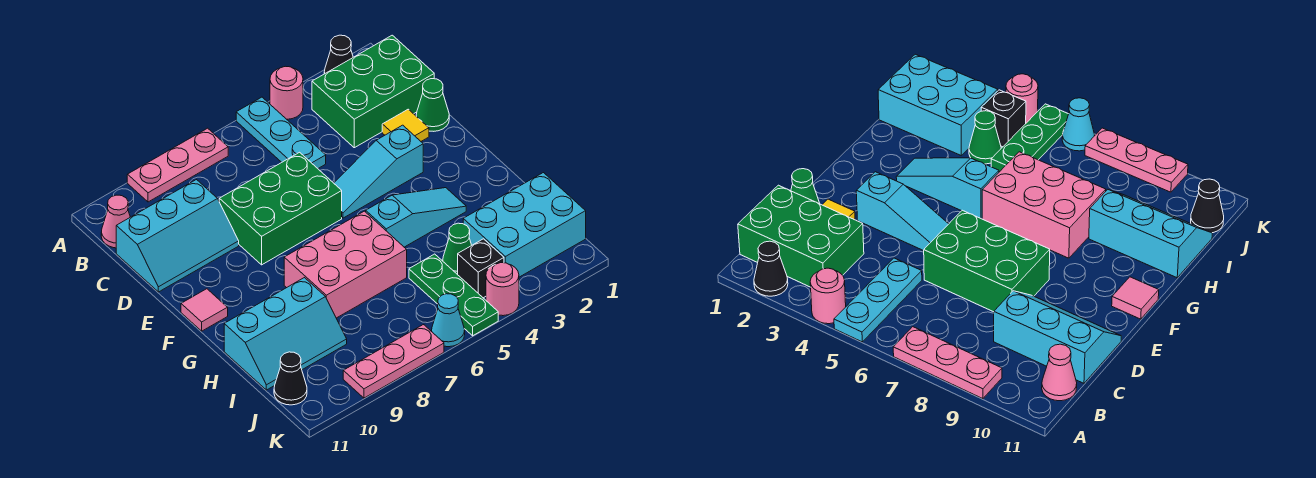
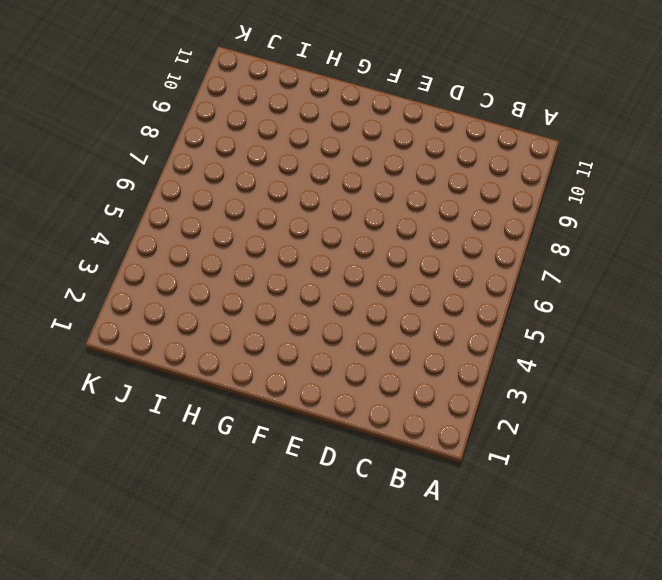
none -> black cone A2 level 1
none -> pink round brick A4 level 1
none -> cyan plate A5:C5 level 1

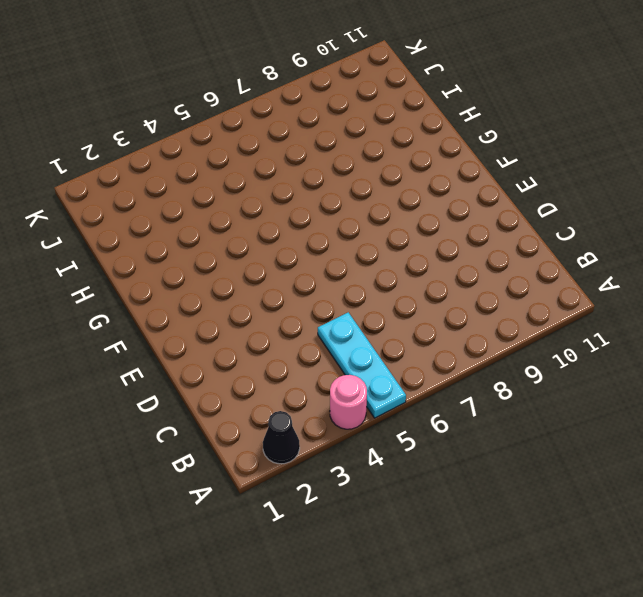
none -> pink plate A7:A9 level 1
none -> green brick B1:C3 level 1
none -> pink cone B11 level 1

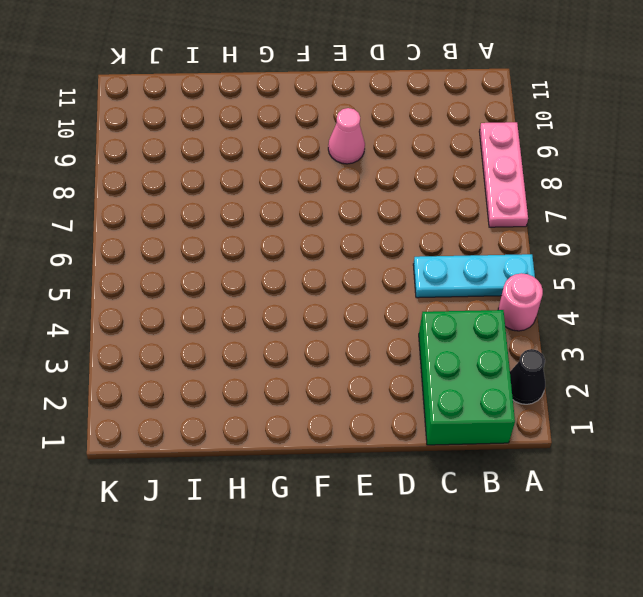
pink cone E9 level 1 -> pink cone B11 level 1
none -> cyan slope C9:D11 level 1 top C
none -> green cone D1 level 1
none -> yellow tile D2 level 1

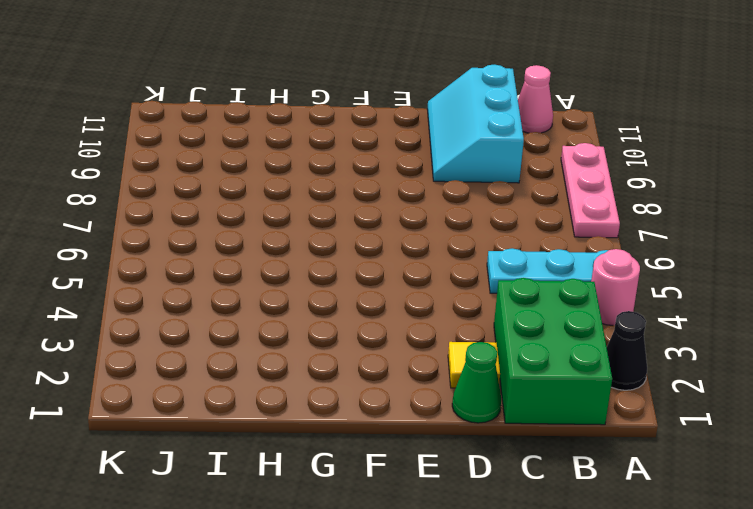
none -> green brick D6:E8 level 1
none -> cyan slope E3:E5 level 1 top 3
none -> pink tile F11 level 1

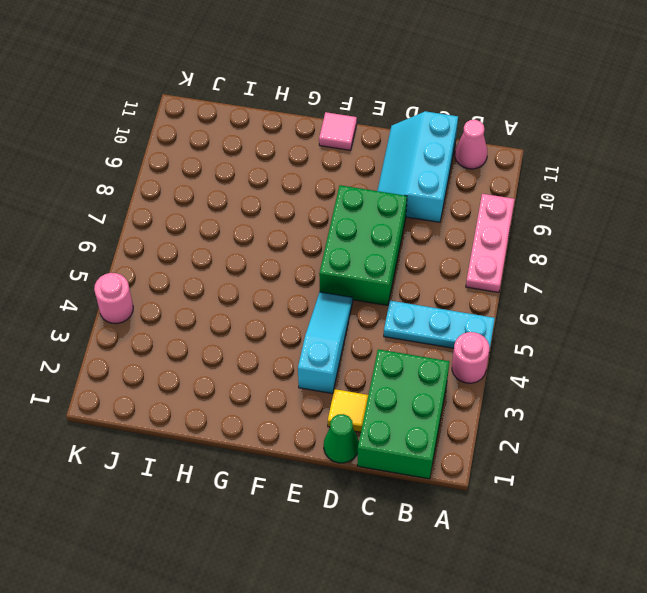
none -> black cone A2 level 1
none -> cyan slope G3:G5 level 1 top 5
none -> pink brick G6:H8 level 1

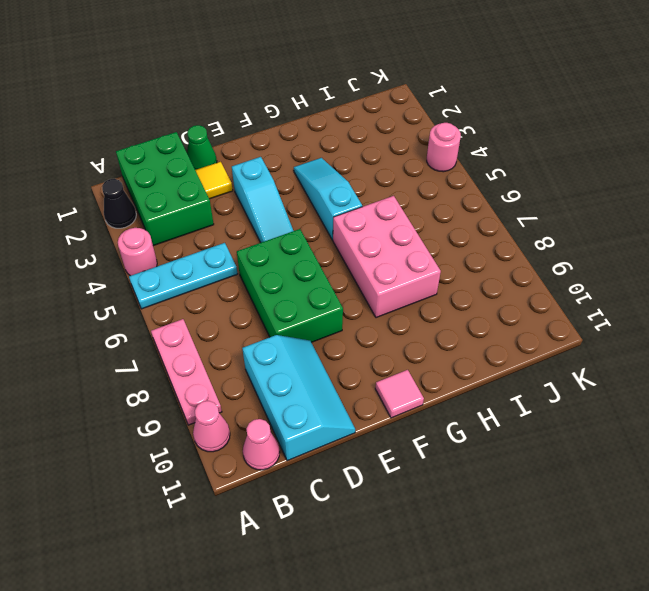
pink cone A10 level 1 -> none
none -> cyan slope H9:I11 level 1 top H
none -> cyan brick I1:J3 level 1
none -> green cone I4 level 1

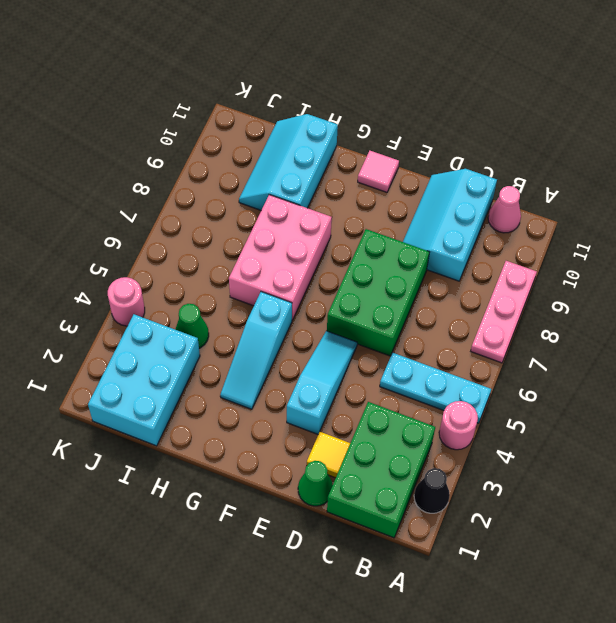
none -> green plate I5:K5 level 1
none -> black brick J4 level 1
none -> black cone J11 level 1

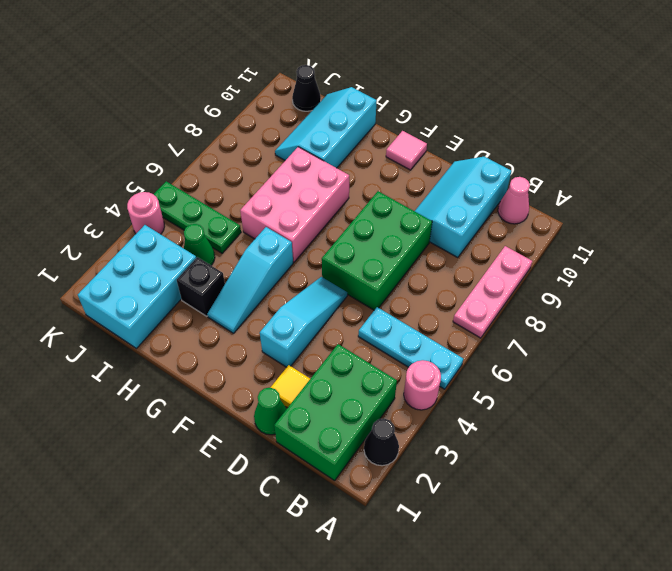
black brick H3 level 1 -> black brick J4 level 1
none -> cyan cone K6 level 1
none -> pink plate K7:K9 level 1

